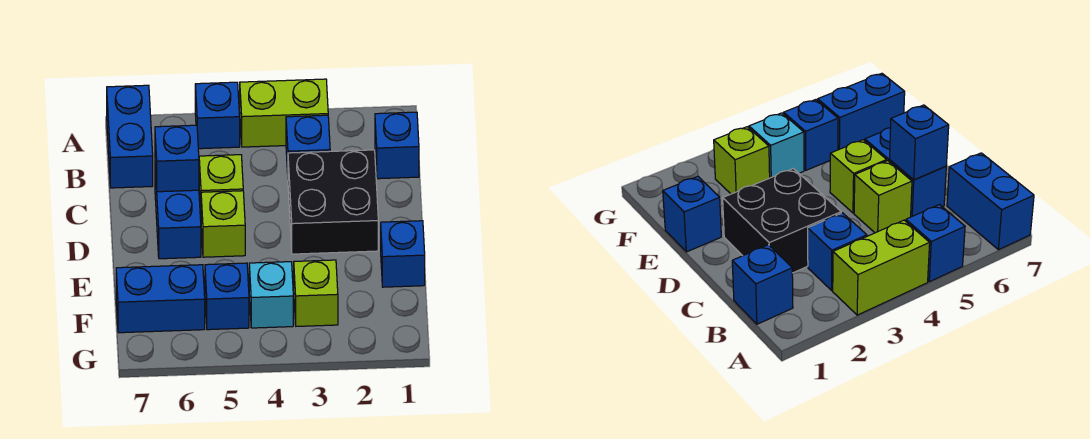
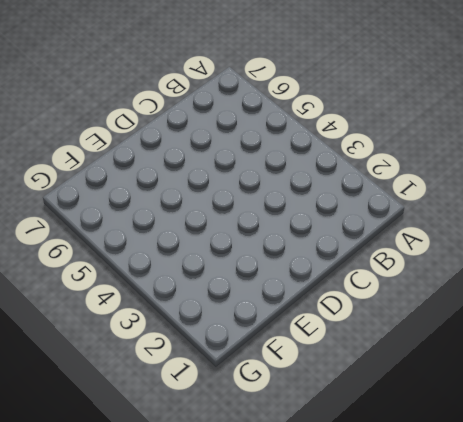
none -> lime brick A3:A4 level 1
none -> blue brick A5 level 1
none -> blue brick A7:B7 level 1

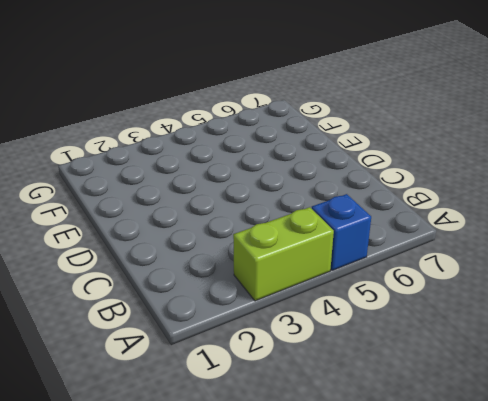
none -> blue brick A7:B7 level 1
none -> blue brick B1 level 1
none -> blue brick B3 level 1

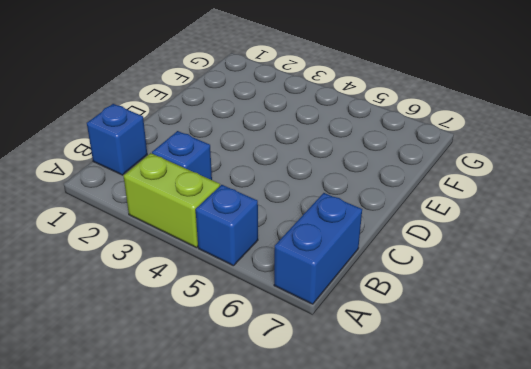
none -> black brick C2:D3 level 1
none -> lime brick C5 level 1
none -> blue brick C6:D6 level 1

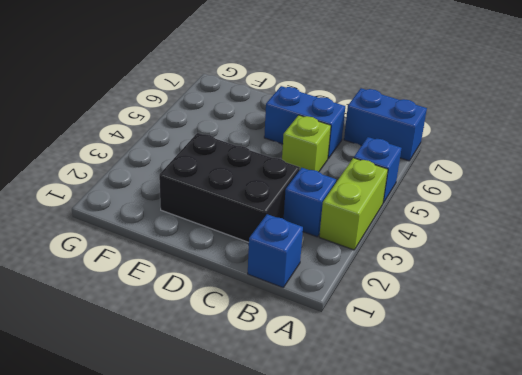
black brick C2:E3 level 1 -> black brick C2:D3 level 1
none -> lime brick D5 level 1
none -> blue brick E1 level 1
none -> lime brick F3 level 1

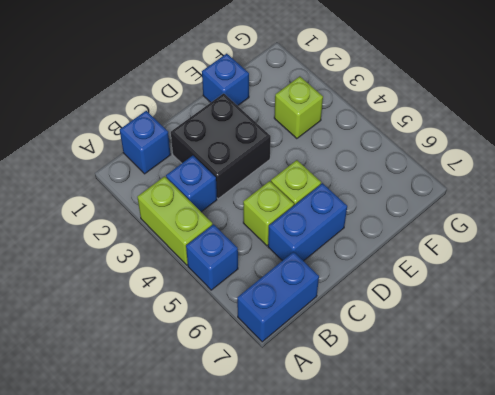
none -> cyan brick F4 level 1
none -> blue brick F5 level 1
none -> blue brick F6:F7 level 1

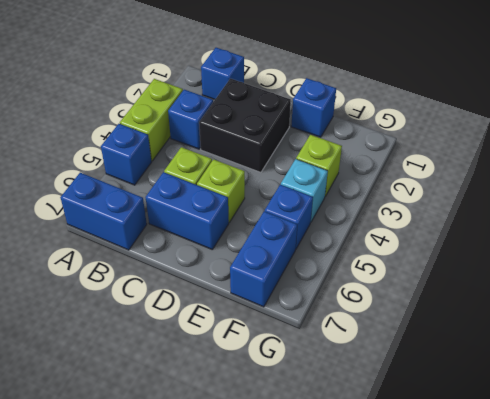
none -> blue brick C6 level 2

